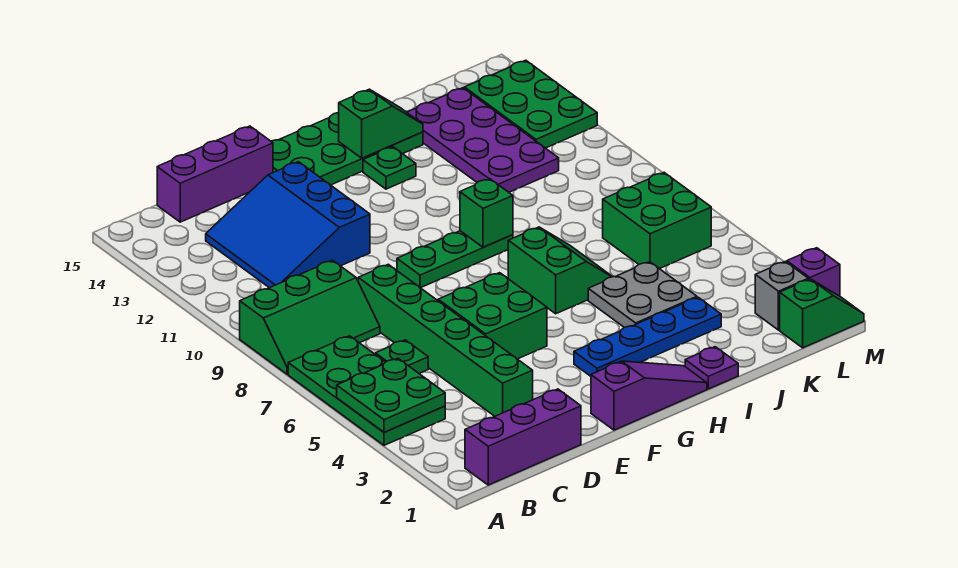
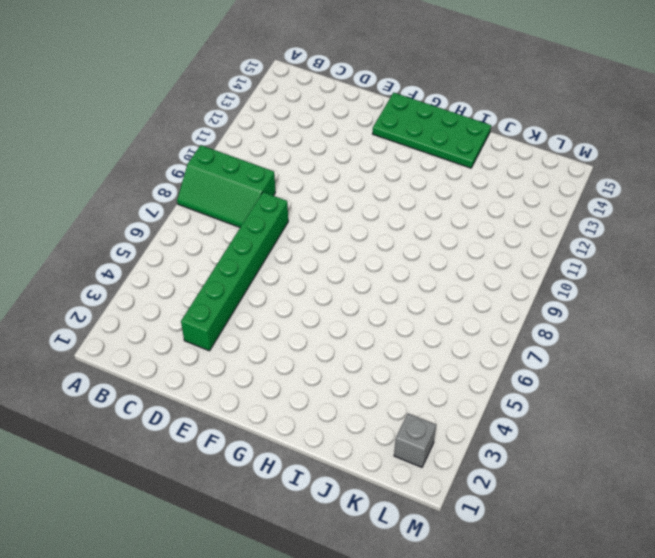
none -> green plate A4:B7 level 1
none -> purple brick B1:D1 level 1
none -> green plate C6 level 1

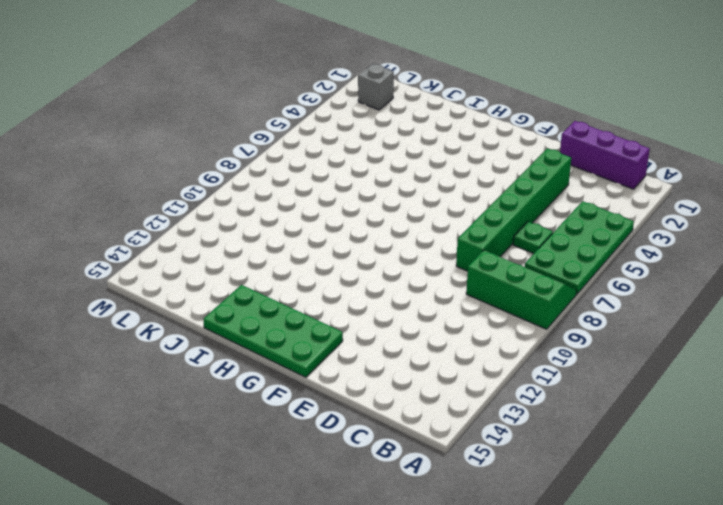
none -> blue slope C11:E13 level 1 top E
none -> purple brick C15:E15 level 1
none -> green brick E5:F6 level 1

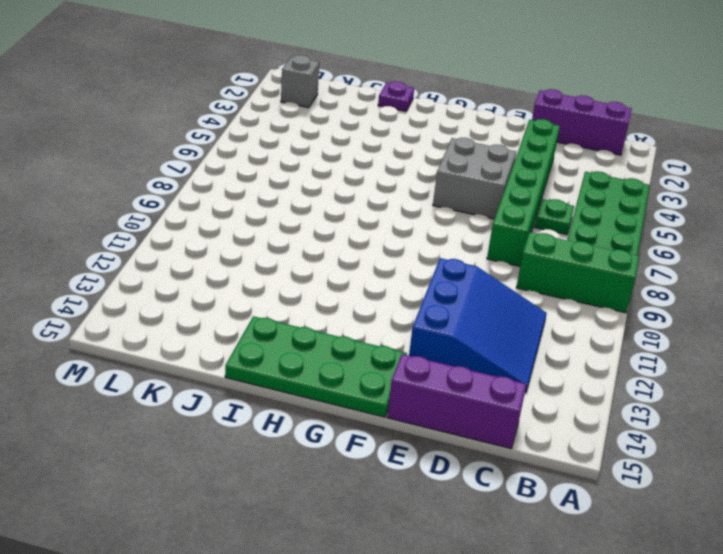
grey brick E5:F6 level 1 -> green brick E5:F6 level 1
none -> purple slope F1:H1 level 1 top F
none -> green plate F9:H9 level 1
none -> blue plate G3:J3 level 1

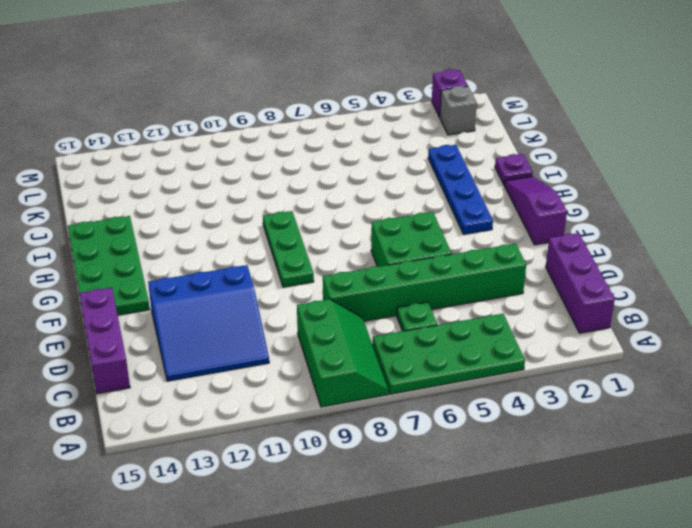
none -> green slope H6:I7 level 1 top H
none -> green plate H13 level 1
none -> grey plate I4:J5 level 1

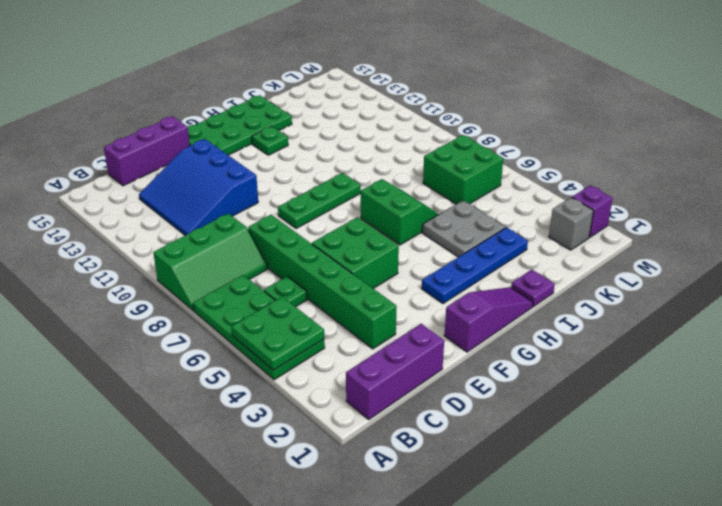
none -> purple plate J11:K14 level 1
none -> green slope L1:M1 level 1 top L
none -> green plate L12:M14 level 1

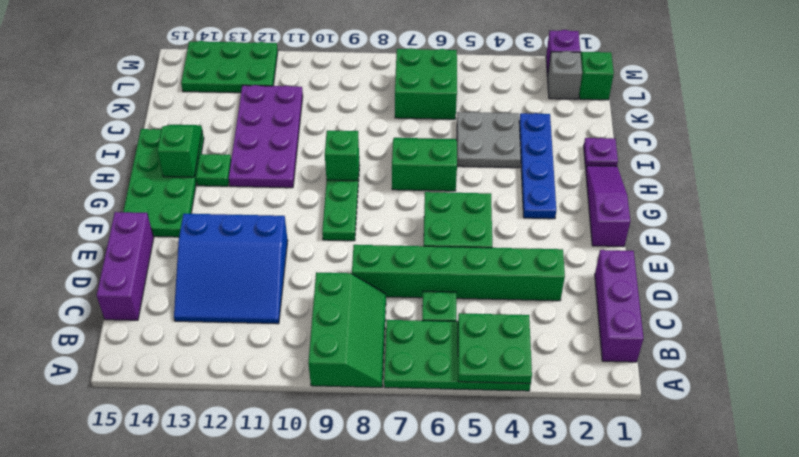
purple plate H11:K12 level 1 -> purple plate J11:K14 level 1

